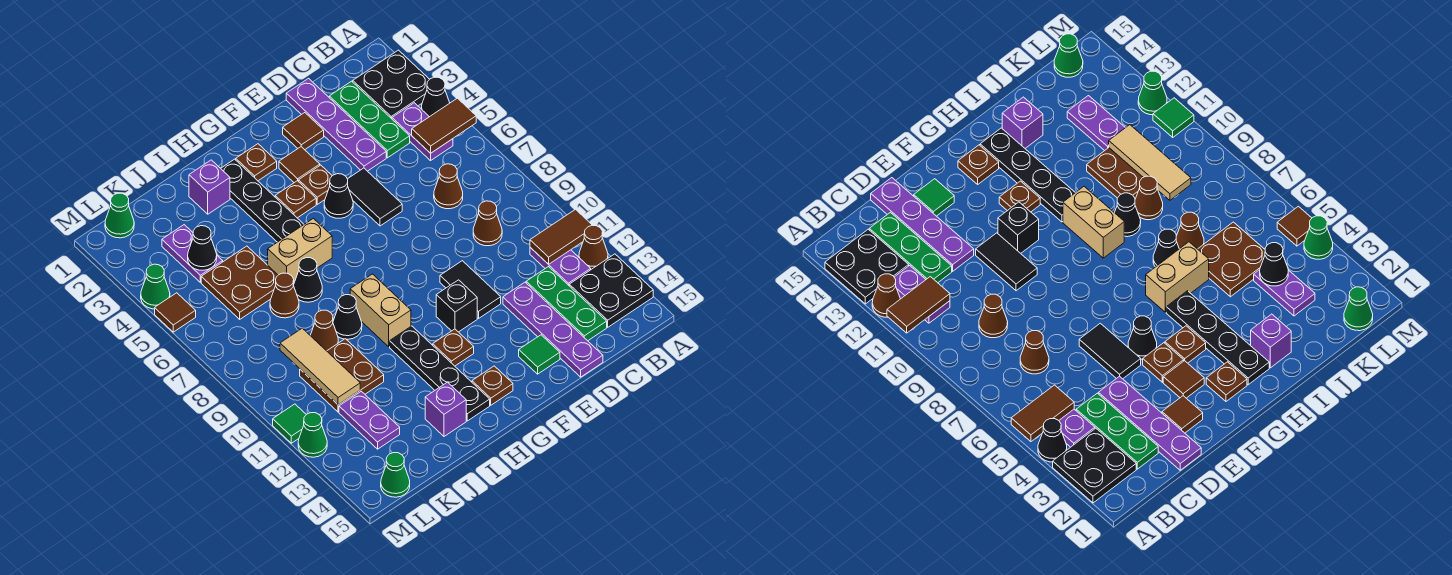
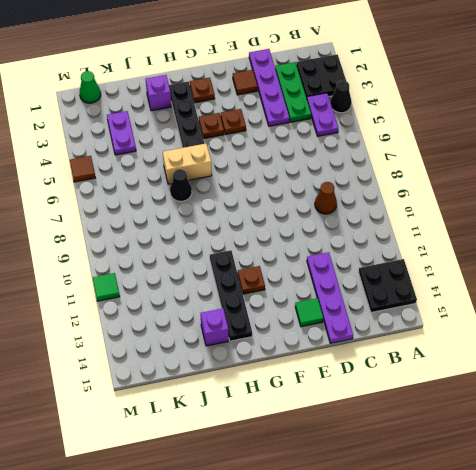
none -> brown cone A12 level 1
none -> purple plate B11:B12 level 1
none -> brown cone C7 level 1
none -> green plate C12:C14 level 1

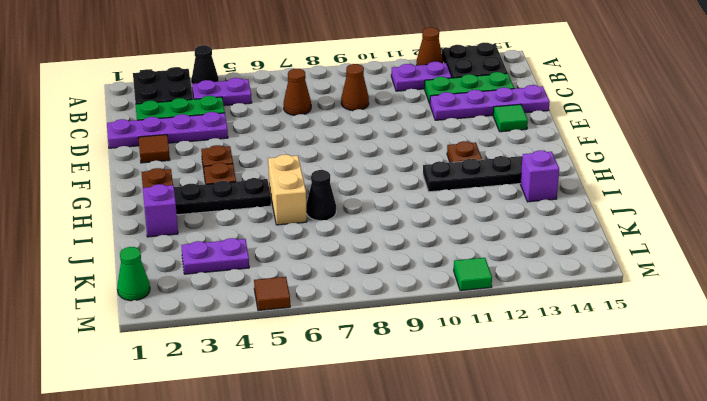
none -> black tile E5:E6 level 1
none -> black tile E10:E11 level 1
none -> brown tile F3 level 1
none -> black cone F5 level 1

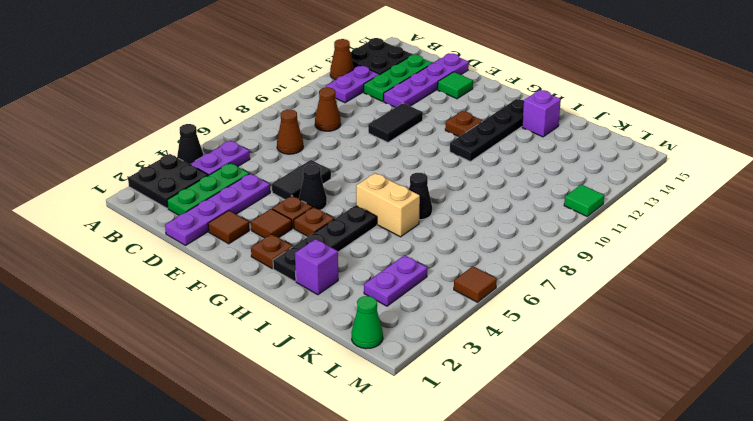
none -> black brick F11 level 1
none -> brown plate G14 level 1
none -> tan brick H9:H10 level 1
none -> black cone I9 level 1

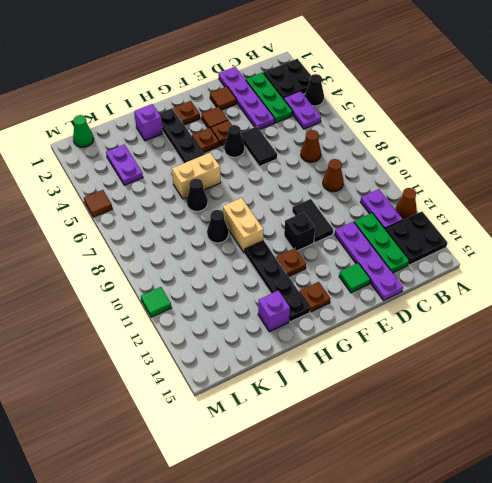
none -> brown plate J5:K6 level 1
none -> brown cone J7 level 1
none -> brown cone J9 level 1
none -> brown plate J10:K11 level 1

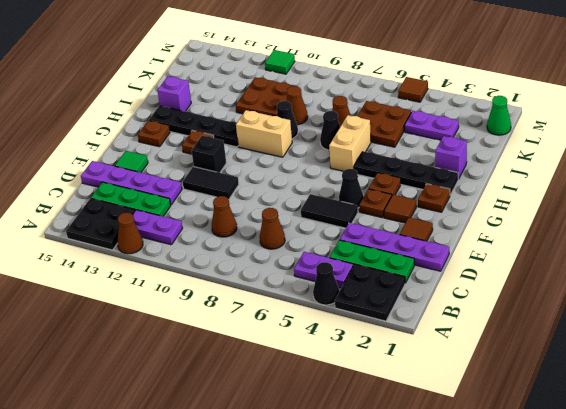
none -> purple plate K12:K13 level 1
none -> green cone L15 level 1
none -> green cone M4 level 1
none -> green cone M12 level 1

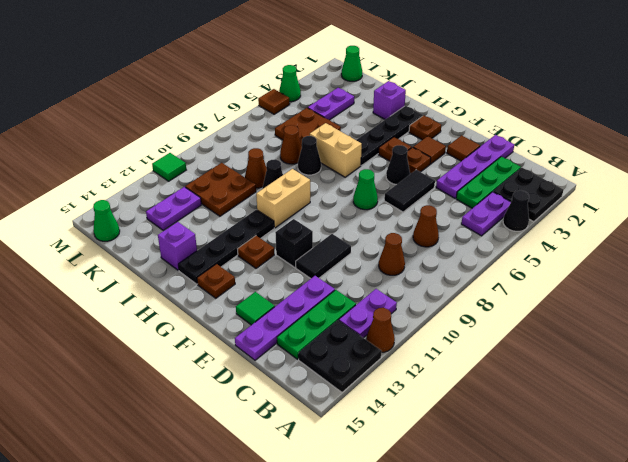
green cone F7 level 1 -> green cone M12 level 1
none -> brown tile A5:B5 level 2
none -> brown tile A11:B11 level 2
none -> black cone K4 level 2
none -> tan tile K9:K11 level 2

